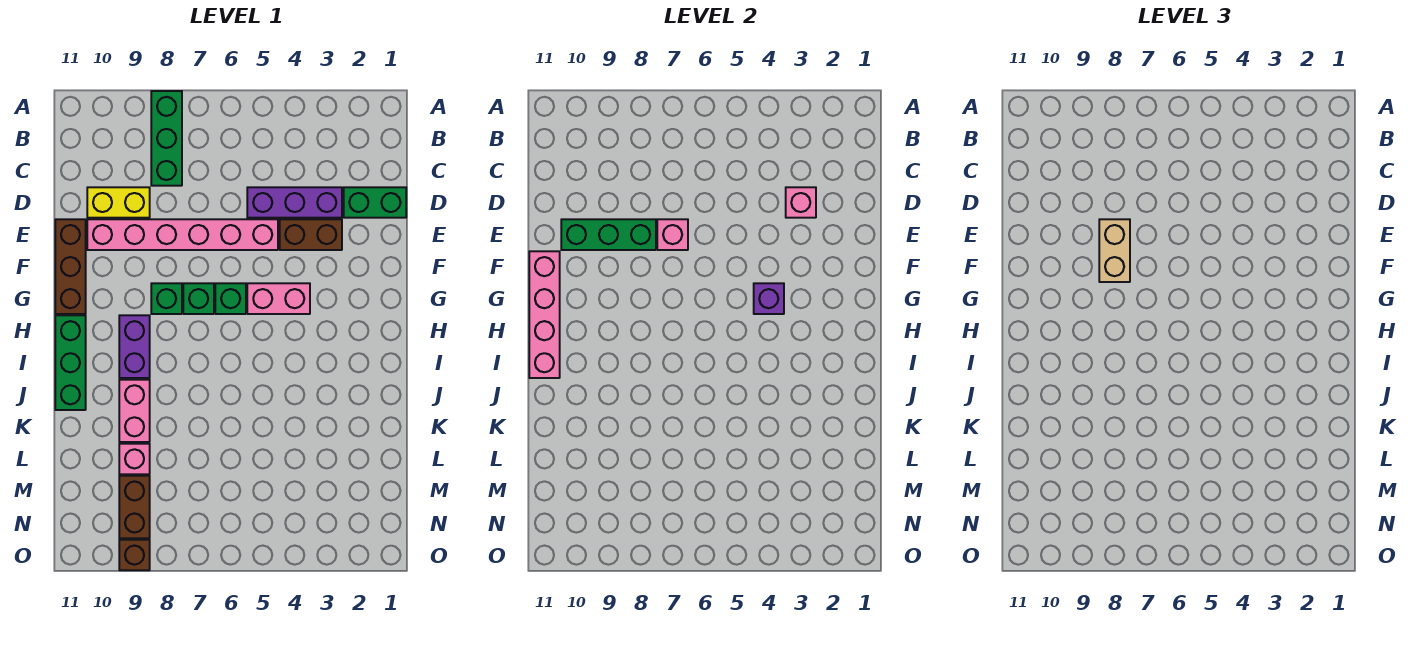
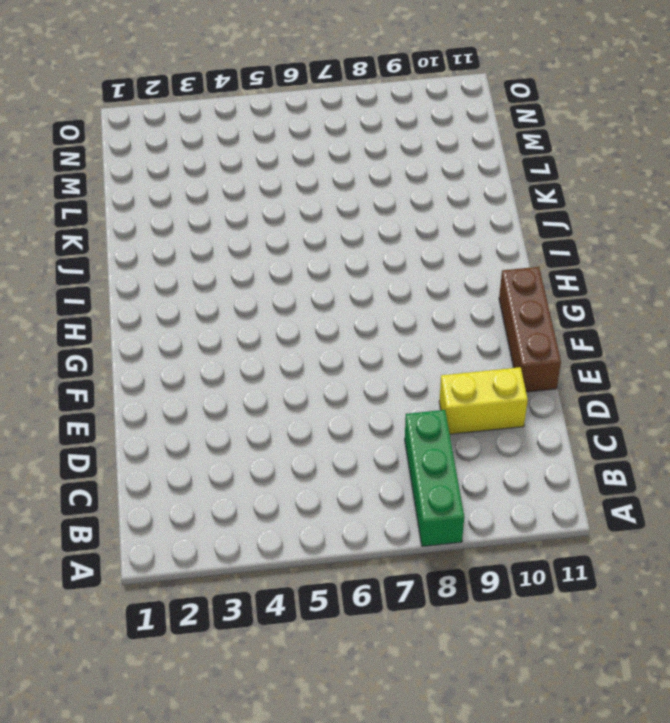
none -> green brick D1:D2 level 1
none -> purple brick D3:D5 level 1
none -> brown brick E3:E4 level 1

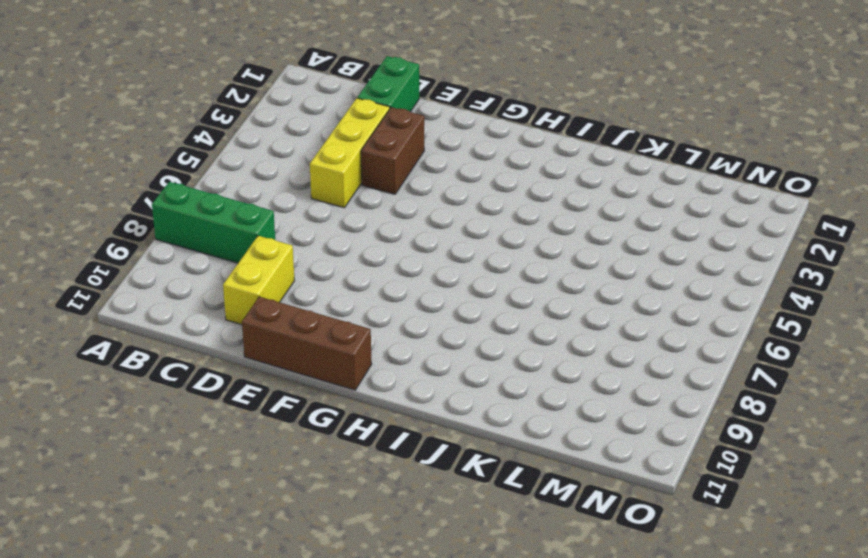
yellow brick D3:D5 level 1 -> purple brick D3:D5 level 1
none -> pink brick E5:E10 level 1
none -> pink brick G4:G5 level 1
none -> green brick G6 level 1

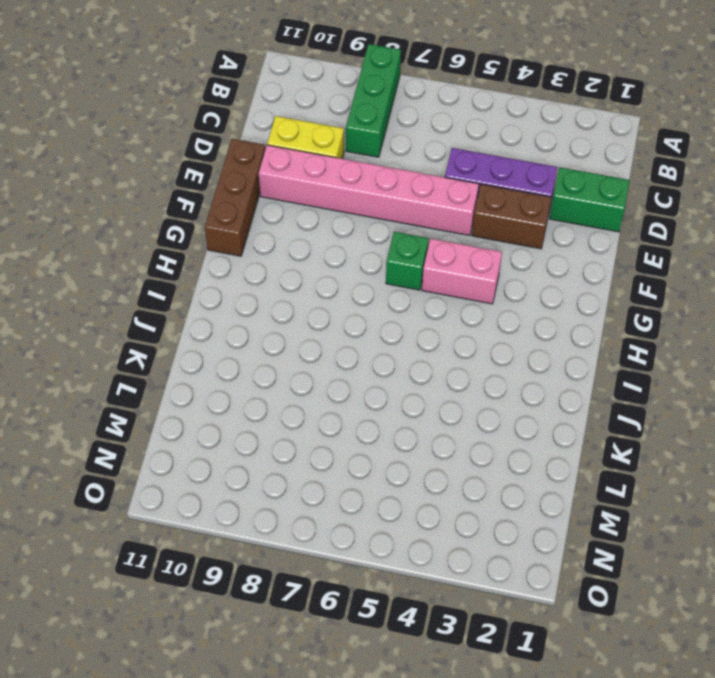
none -> green brick G7 level 1
none -> green brick G8 level 1
none -> purple brick H9:I9 level 1

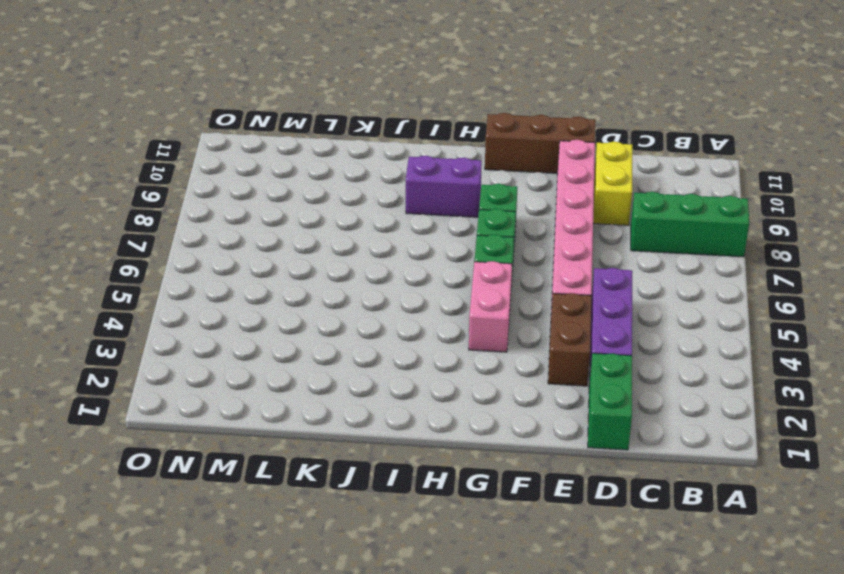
none -> green brick H11:J11 level 1
none -> pink brick J9:K9 level 1
none -> pink brick L9 level 1

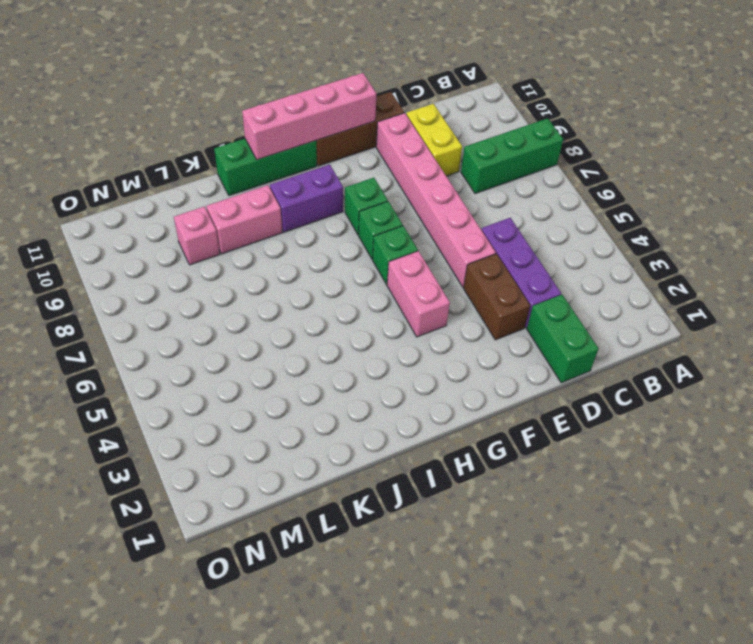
none -> brown brick M9:N9 level 1
none -> brown brick O9 level 1
none -> pink brick D3 level 2

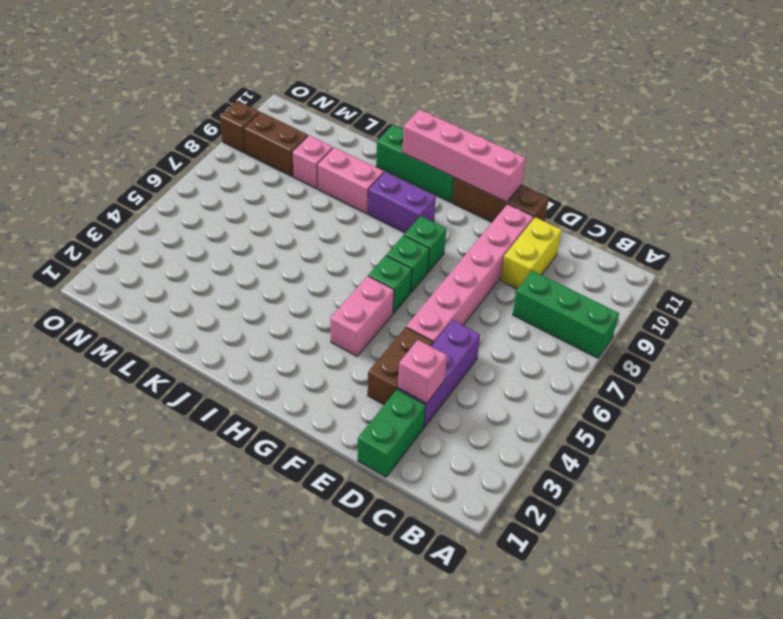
none -> pink brick E7 level 2
none -> green brick E8:E10 level 2
none -> purple brick G4 level 2

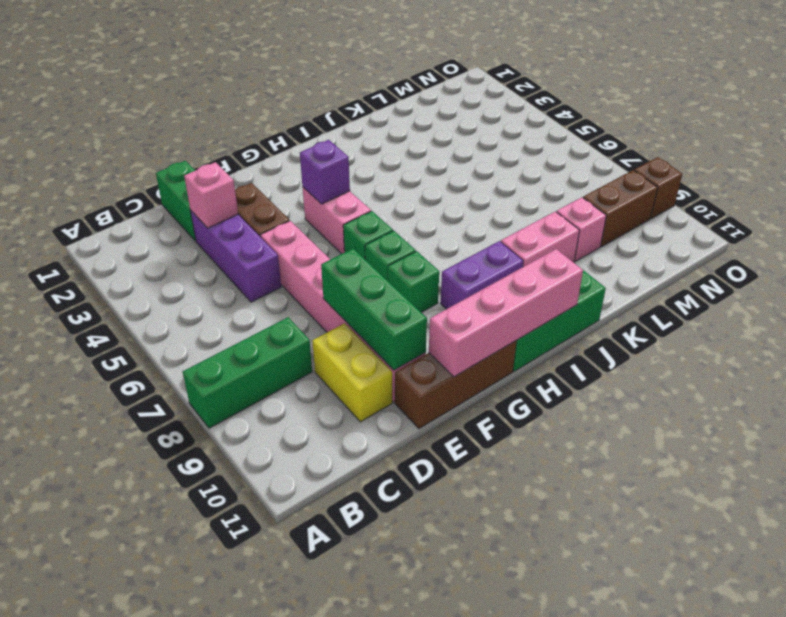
none -> pink brick E7 level 2
none -> tan brick E8:F8 level 3

